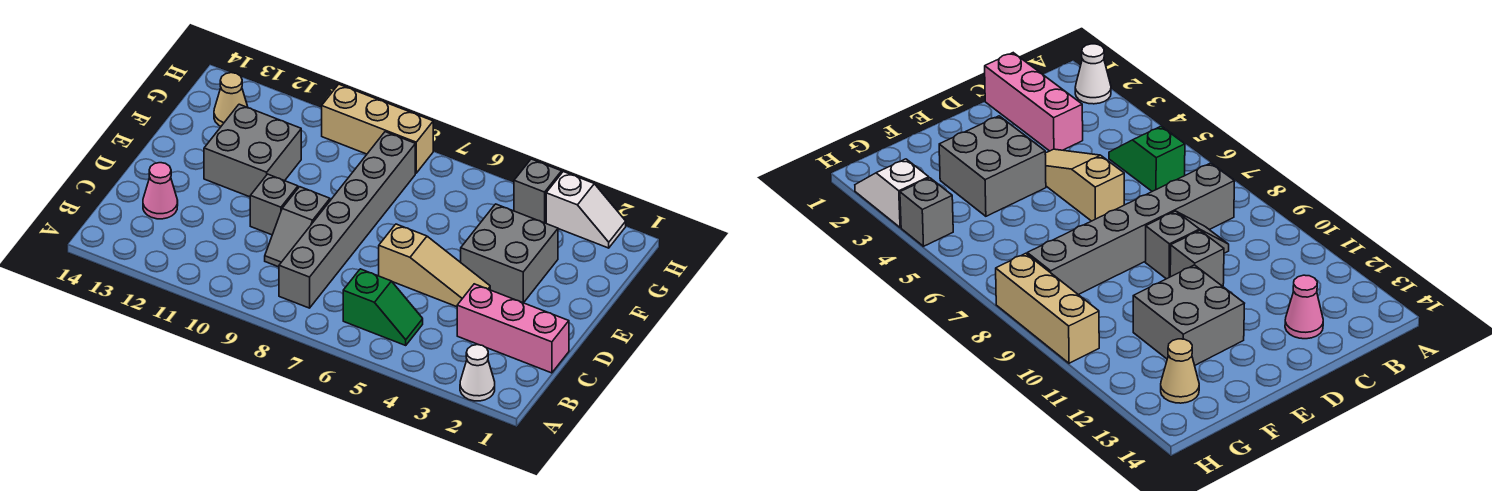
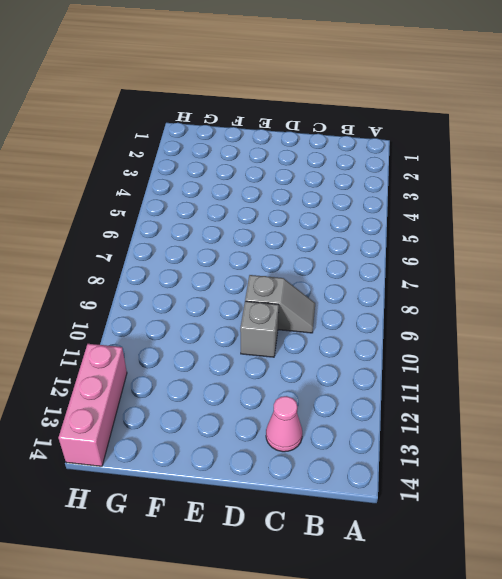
pink brick H12:H14 level 1 -> pink brick C1:C3 level 1
none -> white cone A2 level 1
none -> green slope B5:B6 level 1 top 6
none -> grey brick B8:G8 level 1

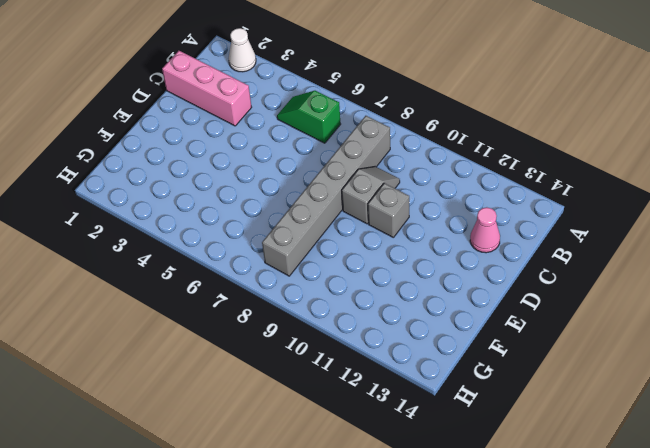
none -> tan slope D4:D6 level 1 top 6
none -> grey brick E3:F4 level 1
none -> grey brick E11:F12 level 1

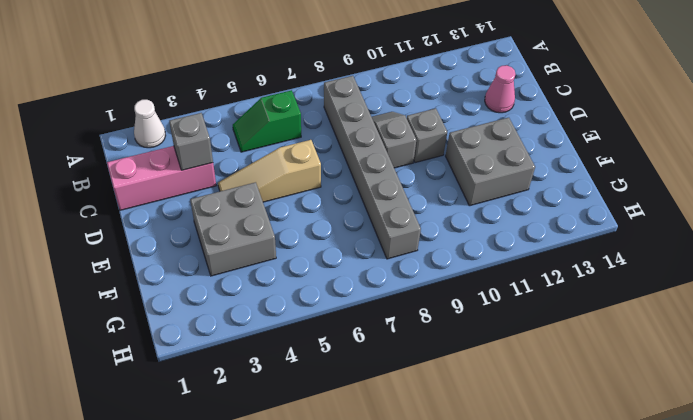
grey brick C3 level 2 -> grey brick H4 level 1
none -> tan cone G13 level 1
none -> white slope H2:H3 level 1 top 3
none -> tan brick H8:H10 level 1

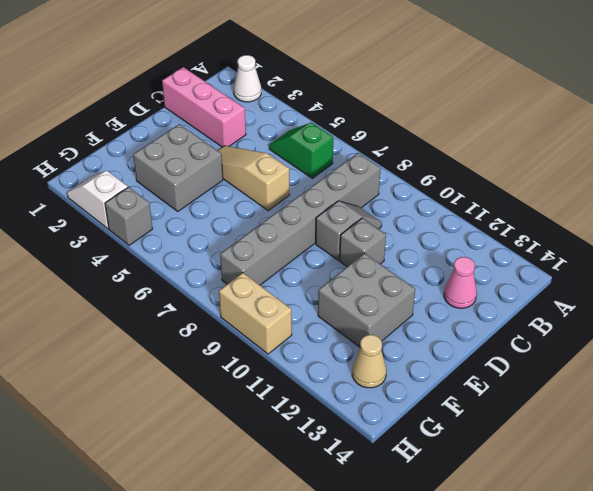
tan brick H9:H10 level 1 -> tan brick H8:H10 level 1

